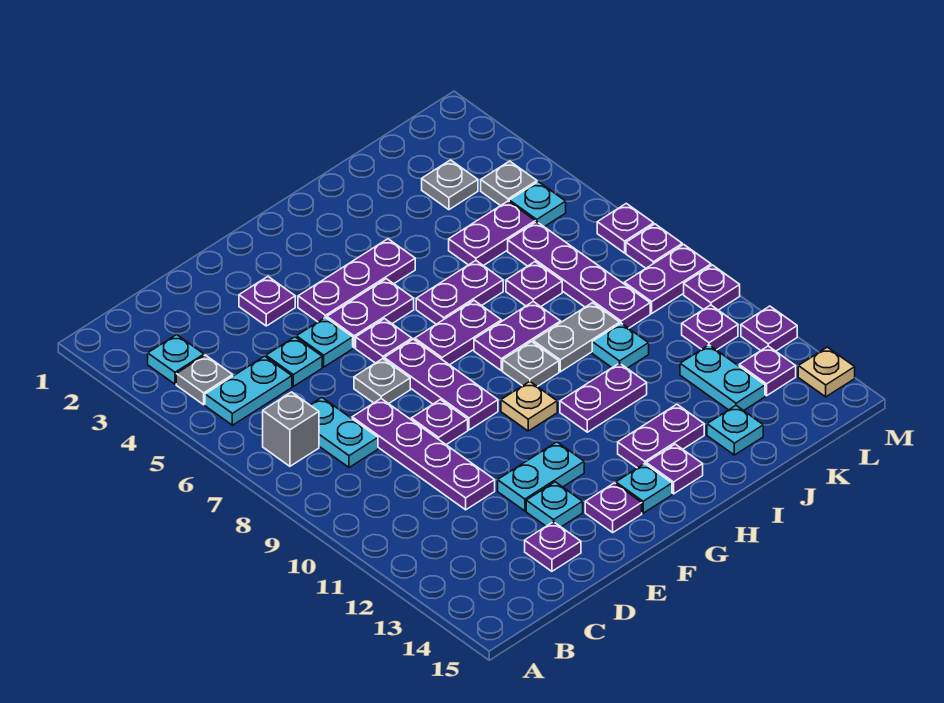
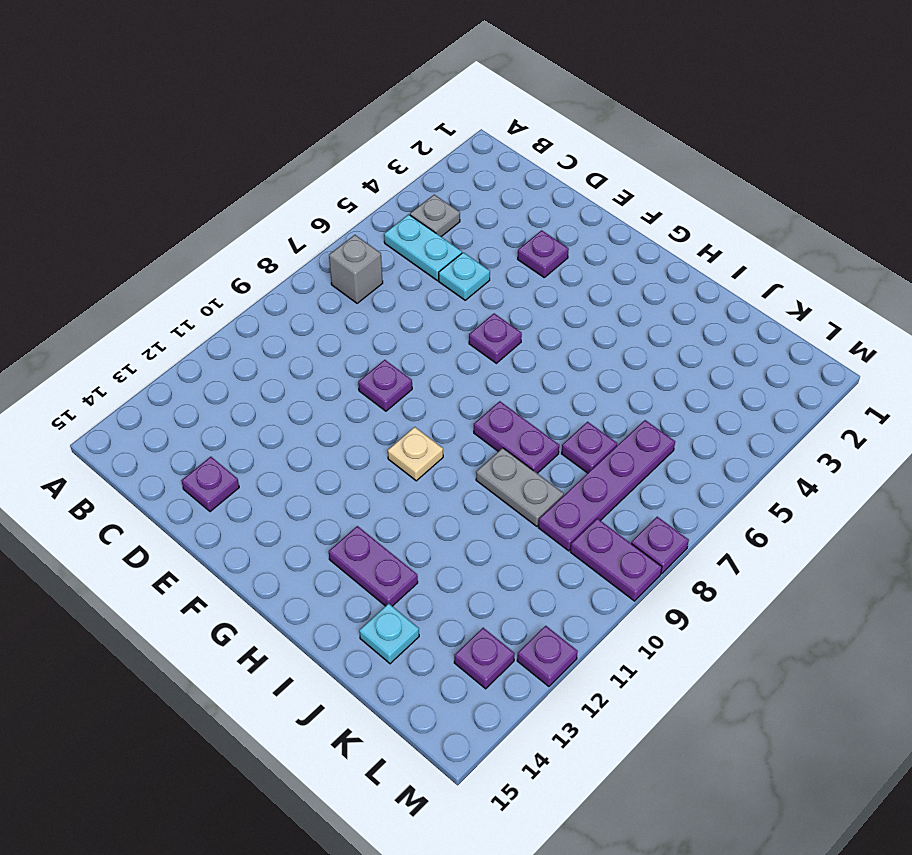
none -> cyan plate B3 level 1
none -> cyan plate C7:C8 level 1
none -> purple plate D8:D11 level 1
none -> cyan plate E5 level 1

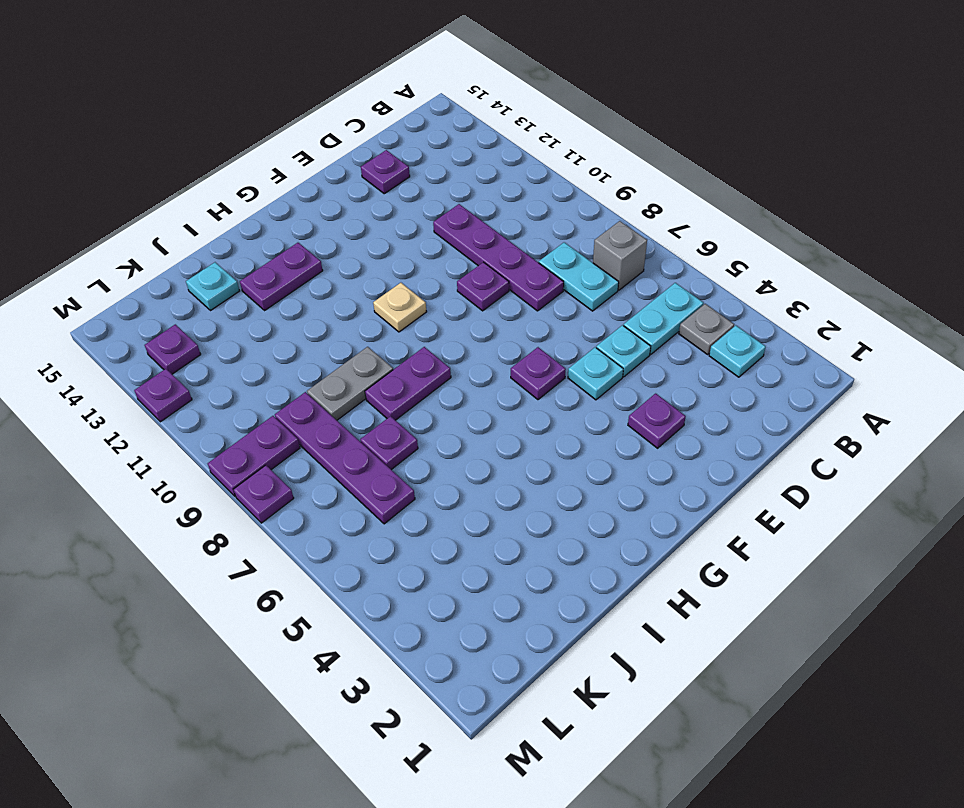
none -> grey plate E7 level 1
none -> cyan plate E12:F12 level 1
none -> cyan plate E13 level 1
none -> purple plate F4:H4 level 1

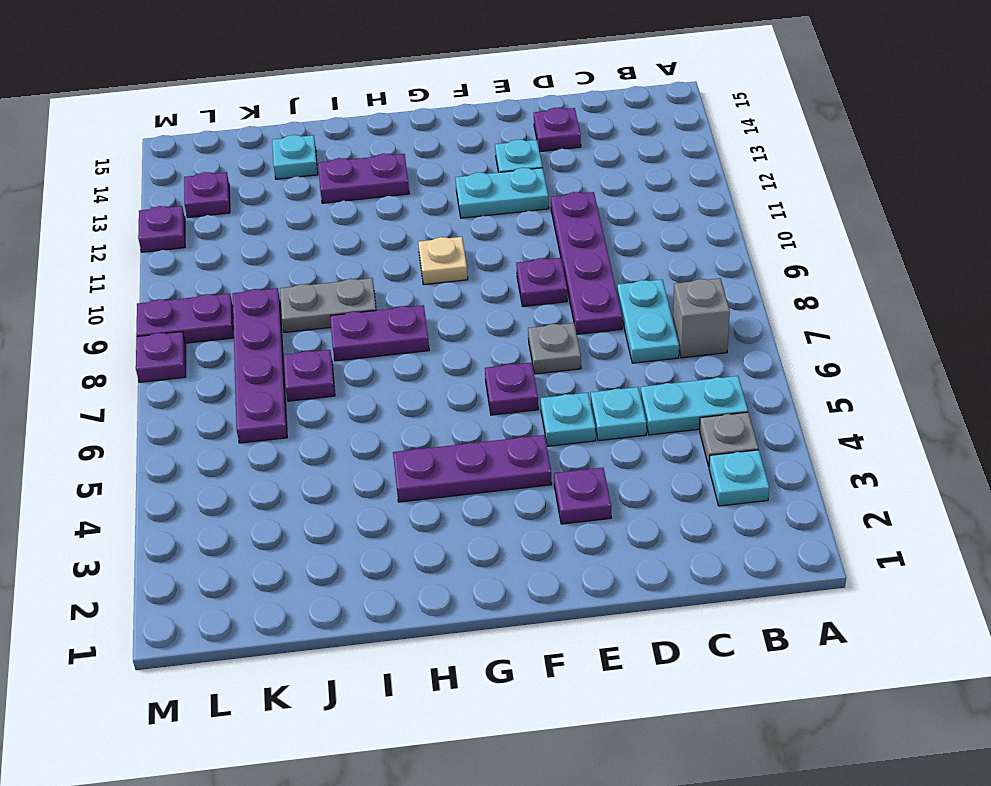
none -> purple plate F5:G5 level 1
none -> purple plate F7:F9 level 1
none -> purple plate F14 level 1
none -> purple plate G7:H7 level 1

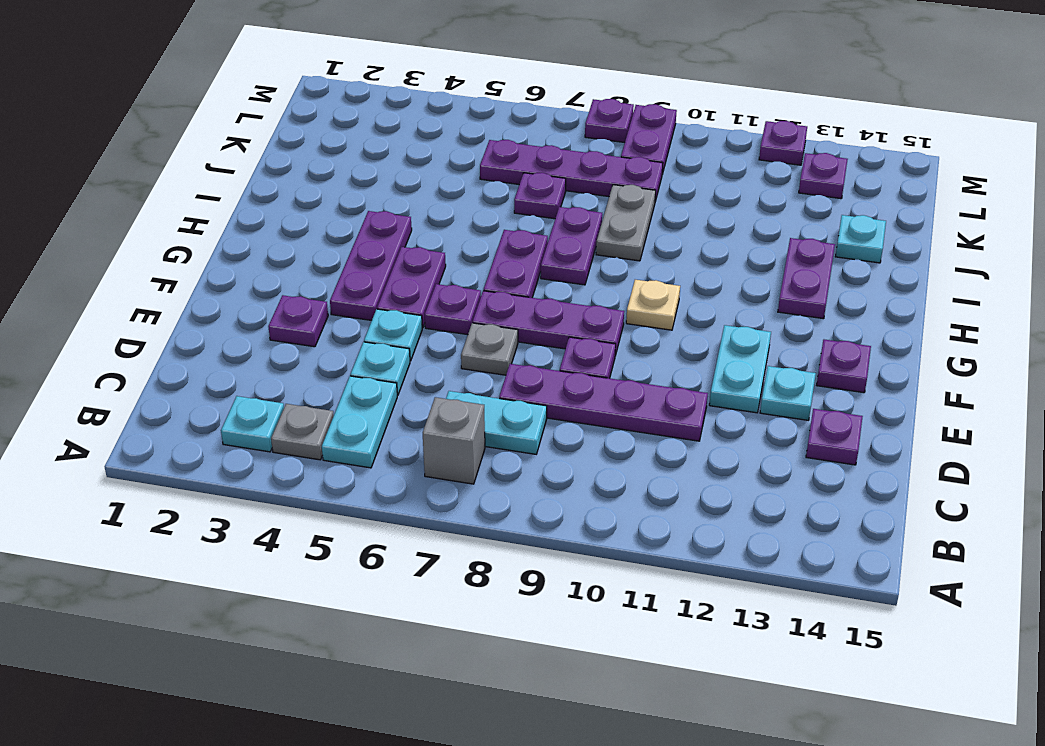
none -> cyan plate G14 level 1
none -> purple plate H6:I6 level 1
none -> grey plate H9 level 1
none -> purple plate H11:I11 level 1

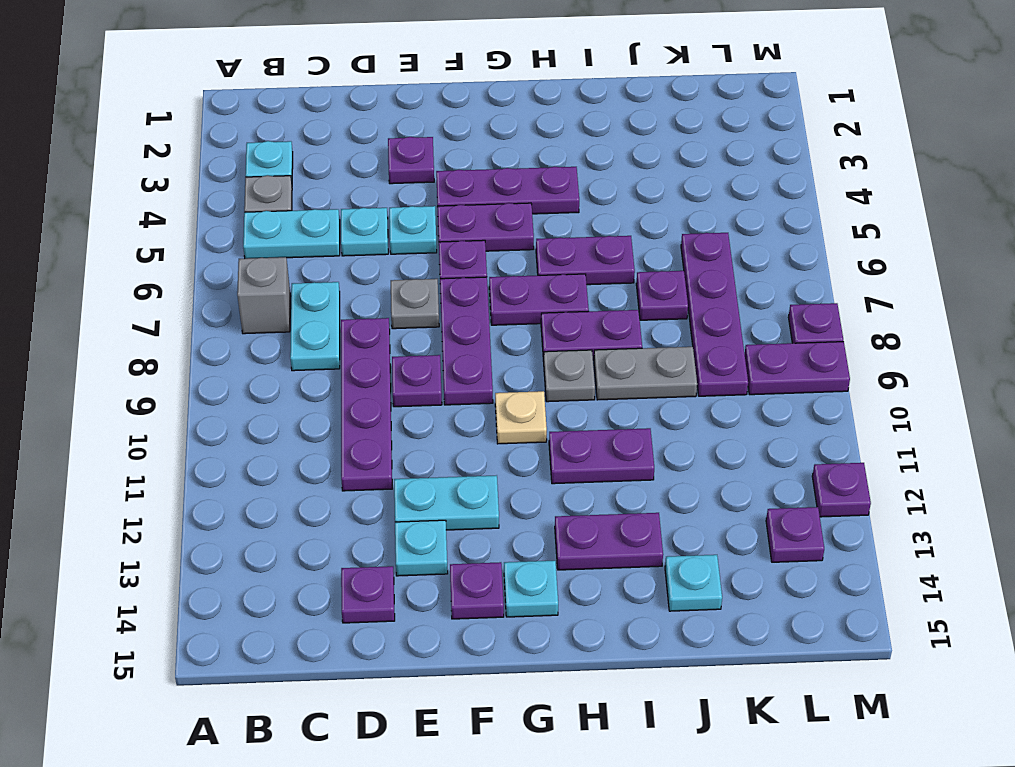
none -> purple plate H14 level 1
none -> purple plate J5:K5 level 1
none -> cyan plate J10 level 1
none -> grey plate K3 level 1

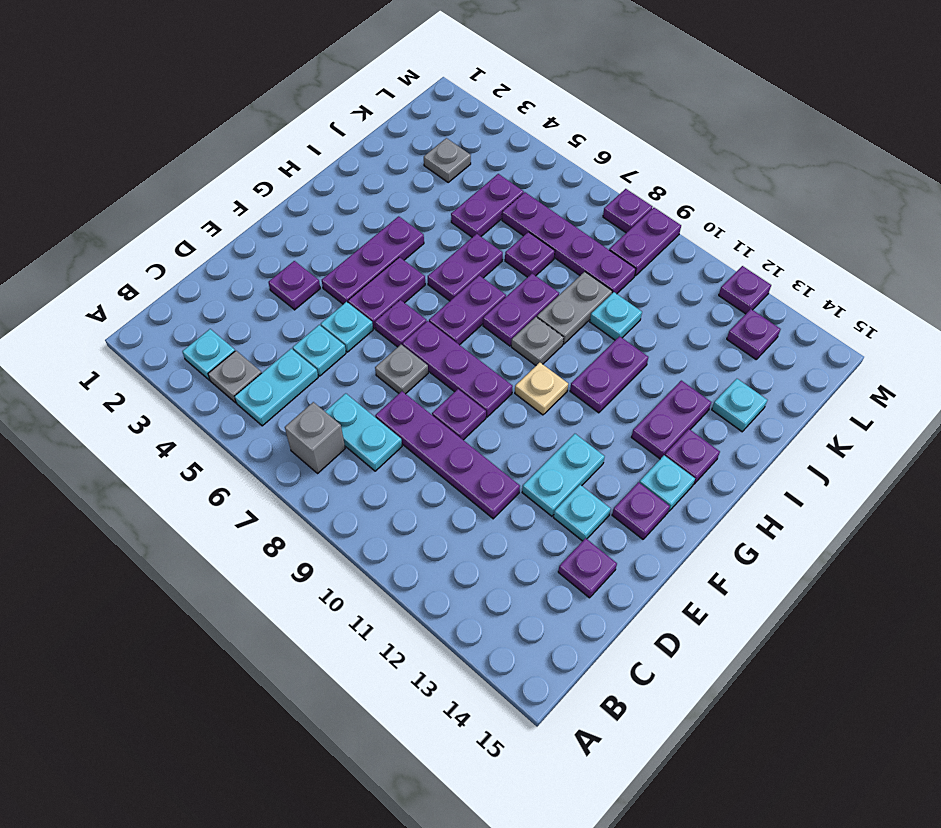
none -> cyan plate K12:K13 level 1
none -> grey plate L4 level 1
none -> cyan plate L5 level 1
none -> purple plate L11 level 1

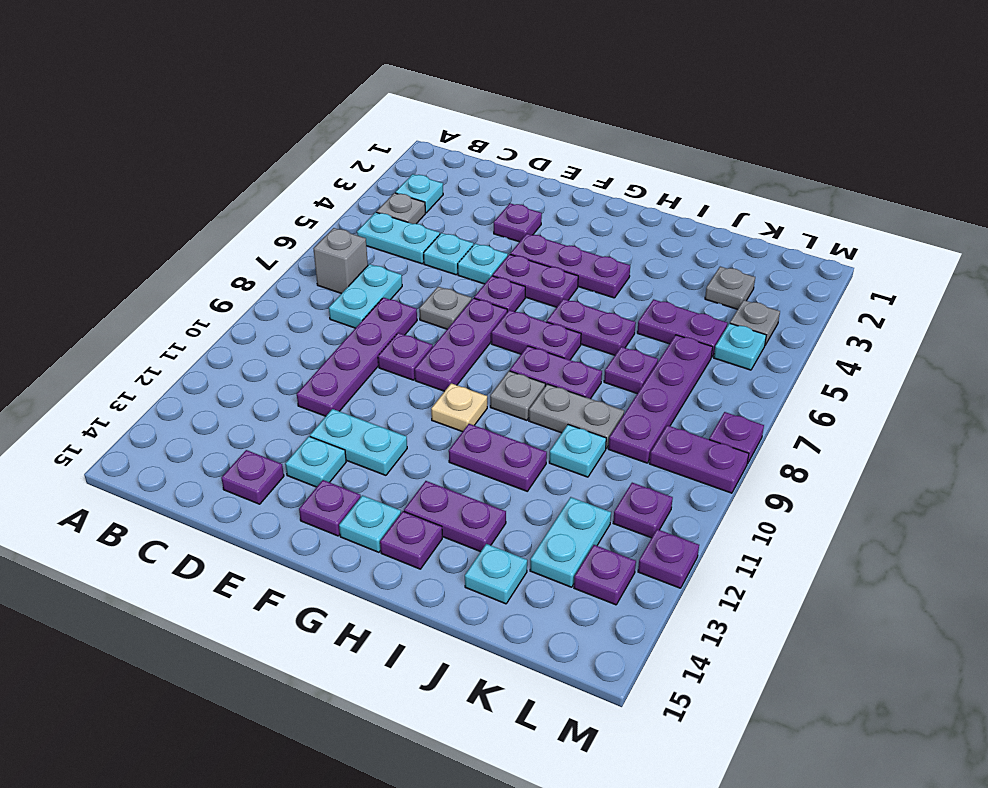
none -> purple plate M7 level 1
none -> purple plate M10 level 1
none -> tan plate M14 level 1

